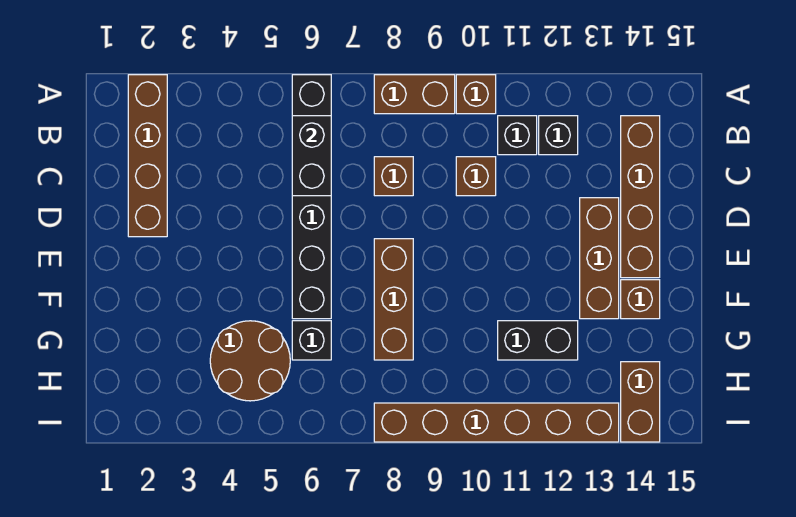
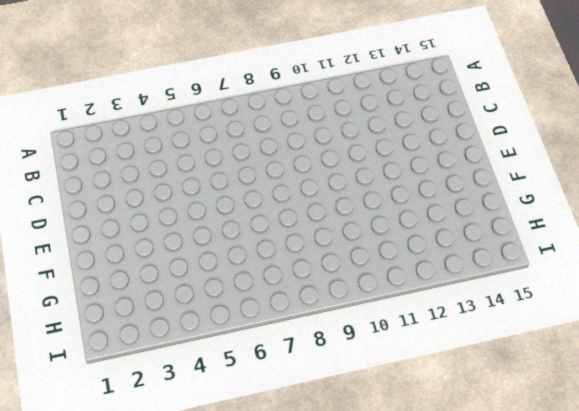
none -> brown brick A2:D2 level 1
none -> black brick A6:F6 level 1
none -> brown brick A8:A9 level 1

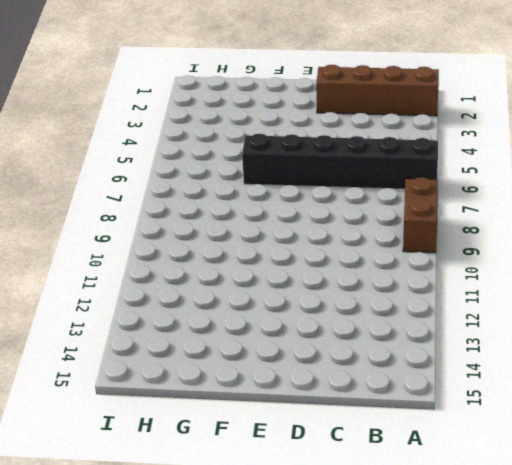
none -> brown brick A10 level 1
none -> black brick B11 level 1
none -> black brick B12 level 1

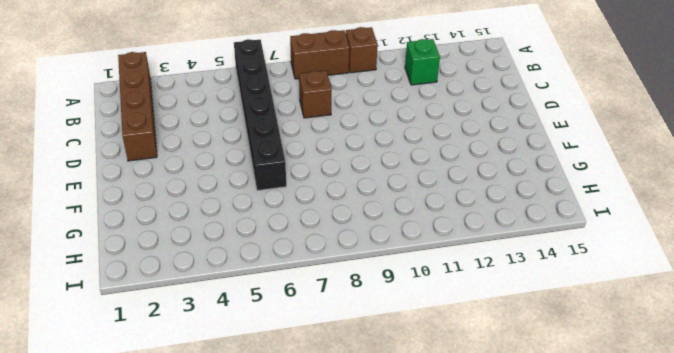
green brick B12 level 1 -> black brick B12 level 1
none -> black brick B11 level 1
none -> brown brick B14:E14 level 1
none -> brown brick C10 level 1

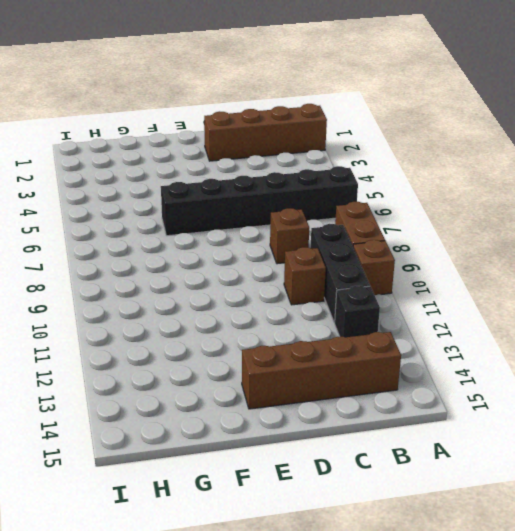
black brick B9:B11 level 1 -> black brick B11 level 1
none -> brown brick D13:F13 level 1
none -> brown brick E8:G8 level 1
none -> brown brick F14 level 1

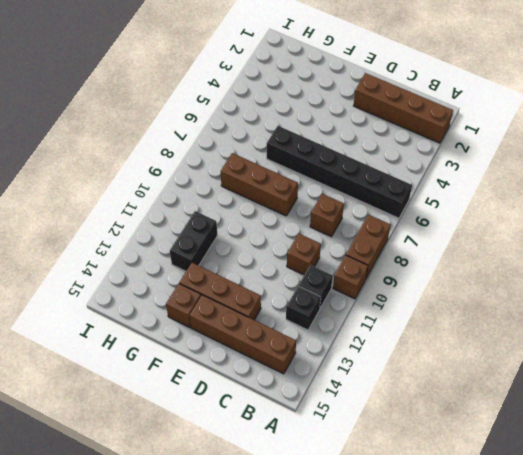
none -> brown round brick G4:H5 level 1
none -> black brick G6 level 1
none -> brown brick H14:I14 level 1

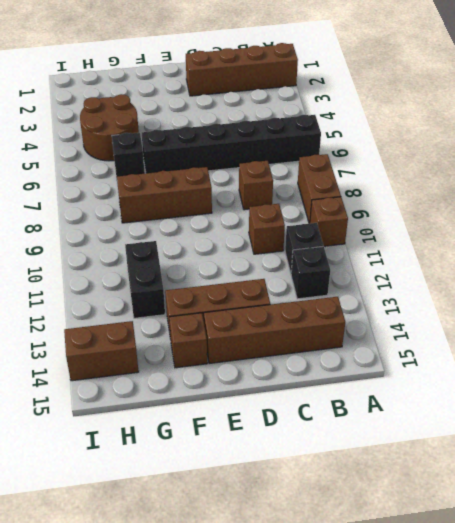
none -> brown brick I8:I13 level 1
none -> black brick B6:C6 level 2

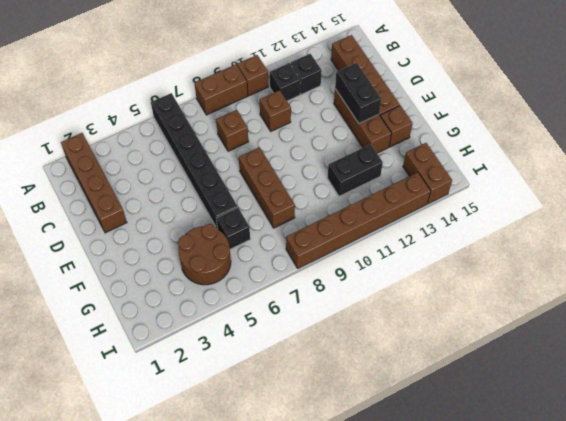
black brick D13:E13 level 2 -> black brick B6:C6 level 2

